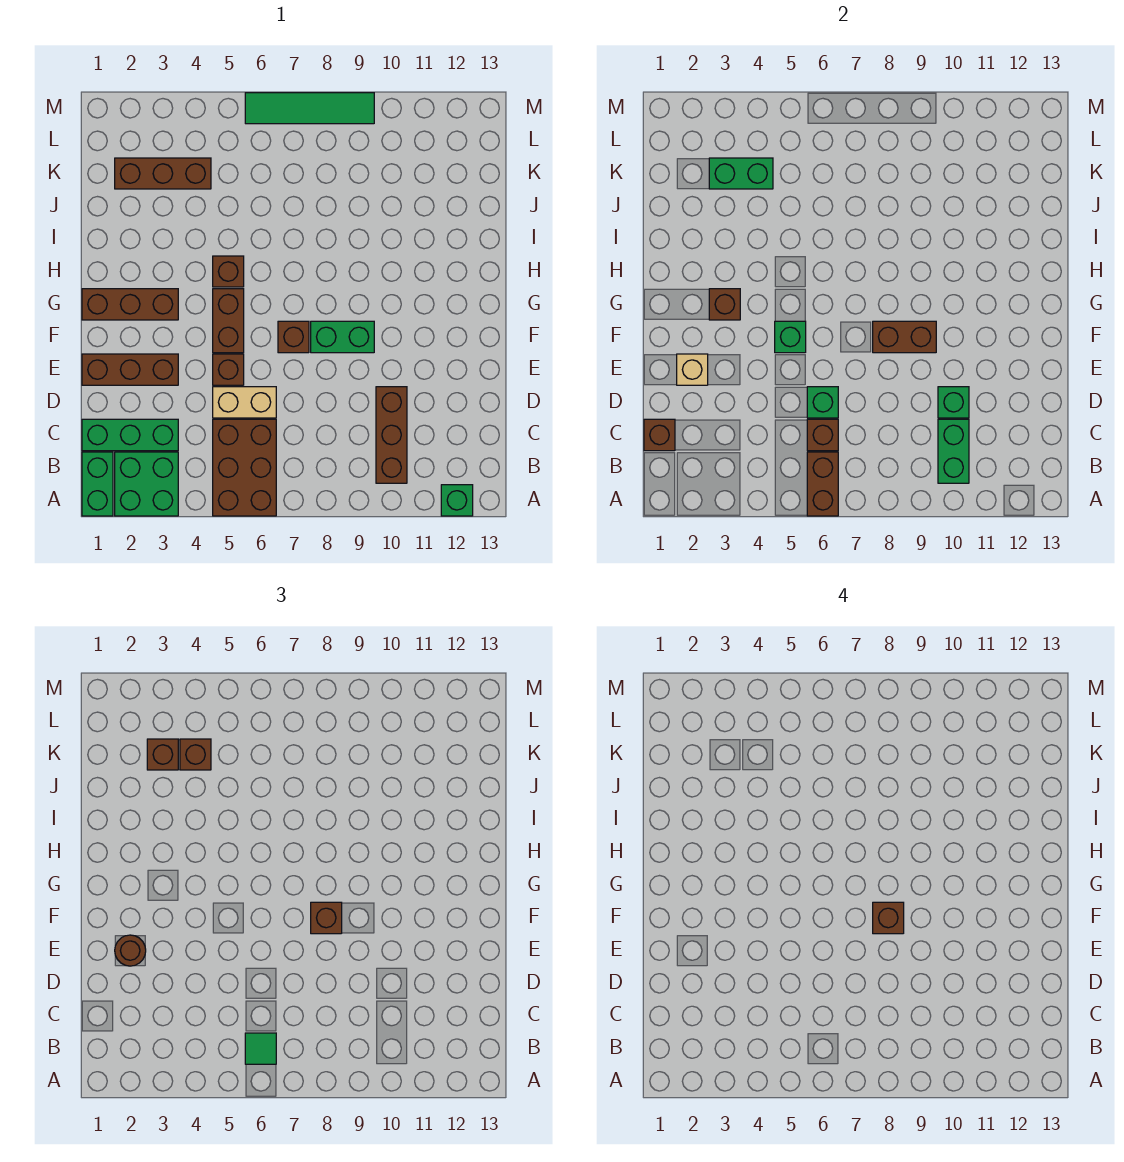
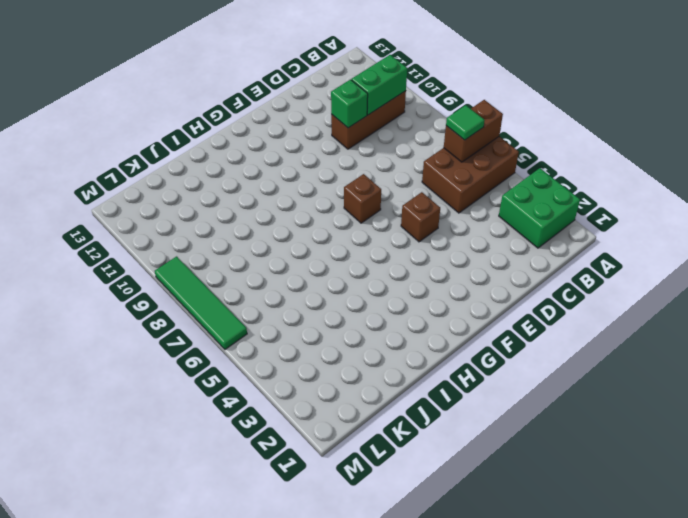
none -> green brick A1:B1 level 1
none -> green brick A12 level 1
none -> green brick C1:C3 level 1
none -> tan brick D5:D6 level 1

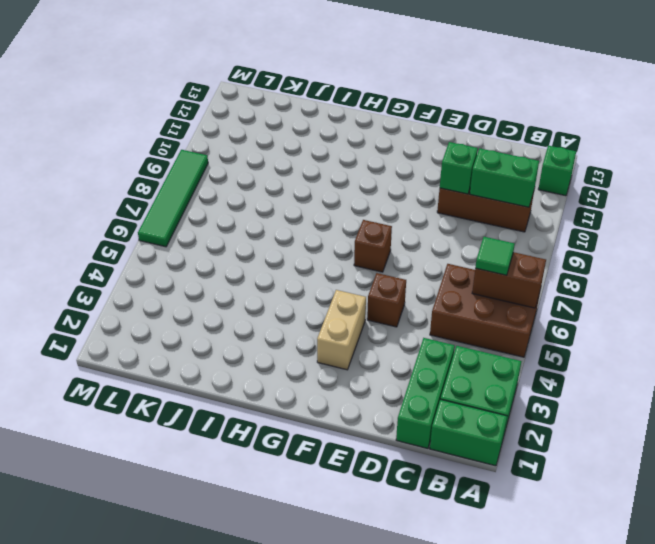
tan brick F3:F4 level 1 -> tan brick D5:D6 level 1
none -> brown brick E1:E3 level 1
none -> brown brick F5:G5 level 1
none -> green brick F8:F9 level 1
none -> brown brick G1:G3 level 1

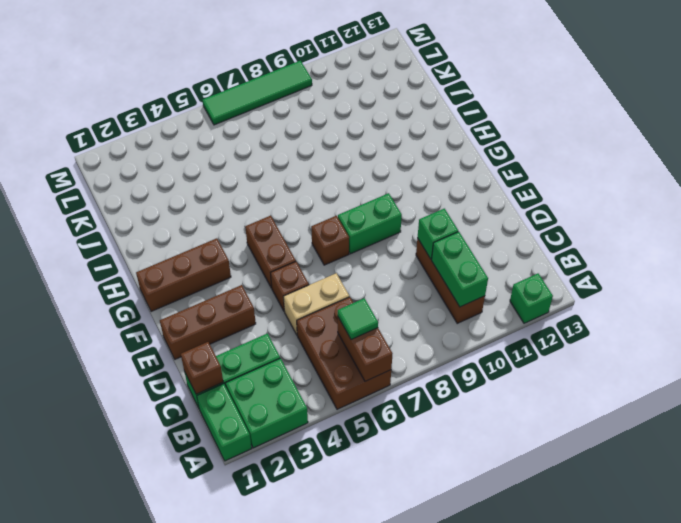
none -> brown brick H5 level 1
none -> brown brick K2:K4 level 1
none -> brown brick C6 level 2
none -> green brick D6 level 2

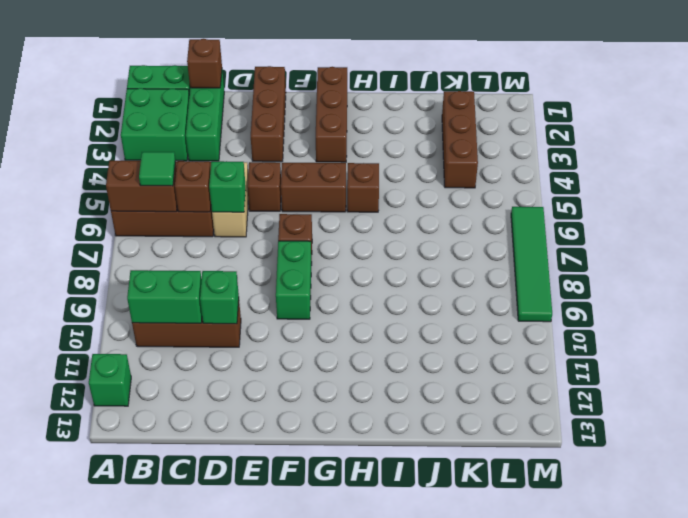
none -> tan brick E2 level 2
none -> green brick F5 level 2
none -> brown brick F8:F9 level 2
none -> brown brick G3 level 2

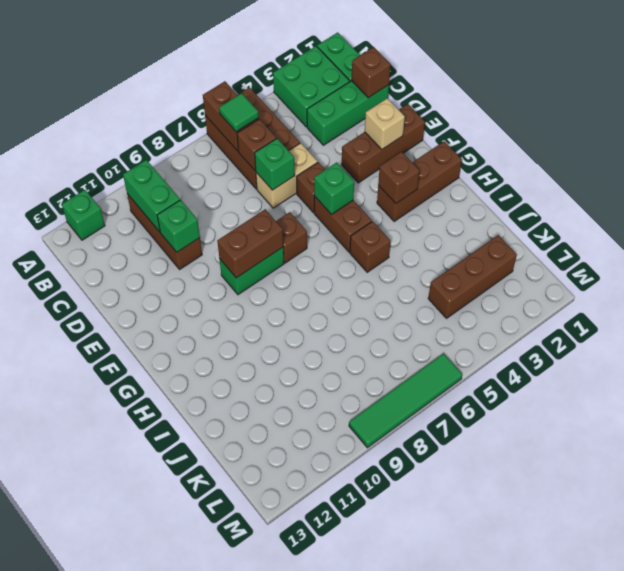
none -> green brick K3:K4 level 2
none -> brown round brick E2 level 3
none -> brown brick F8 level 3
none -> brown brick K3 level 3

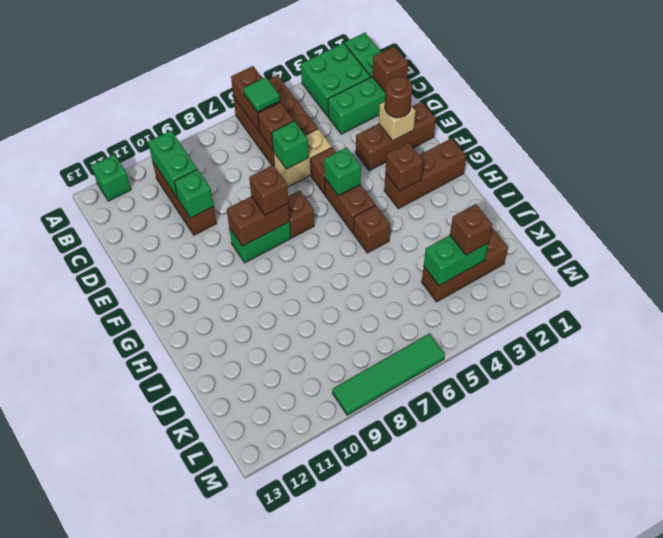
none -> brown brick K4 level 3
none -> brown brick F8 level 4

